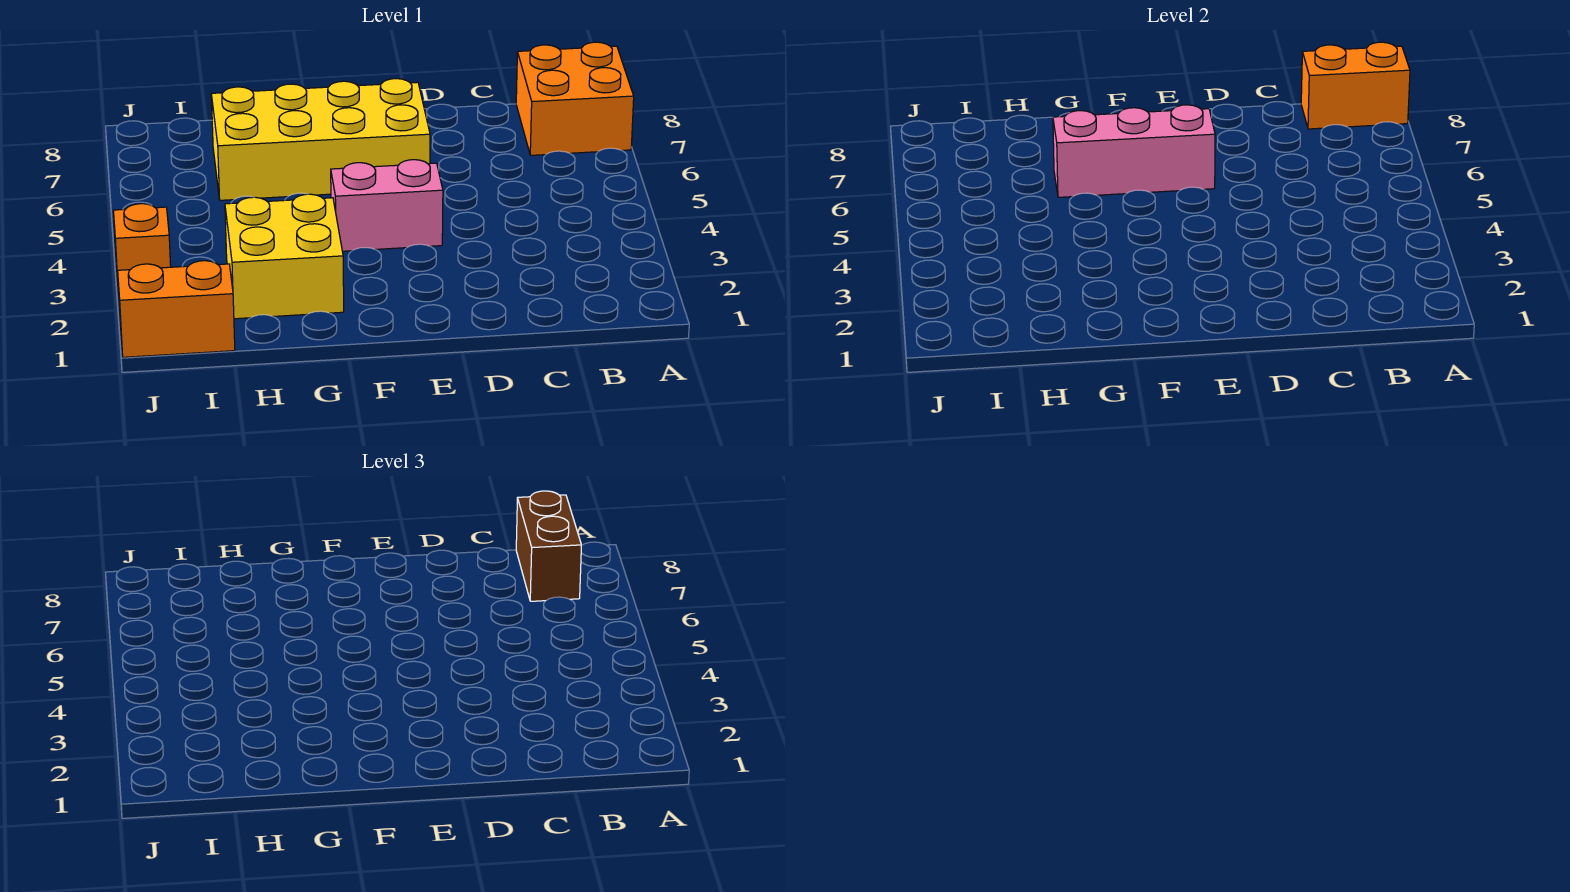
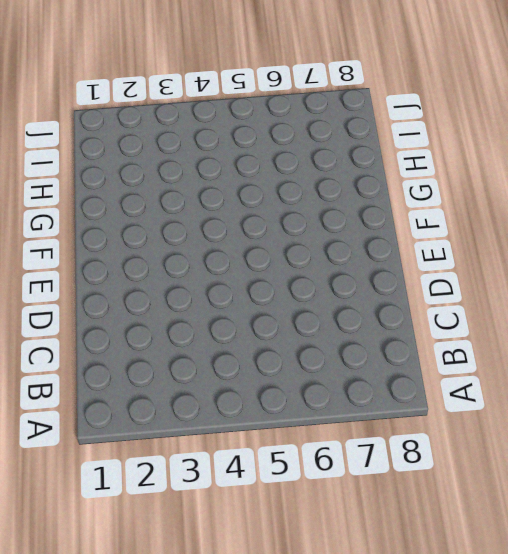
none -> orange brick A7:B8 level 1
none -> pink brick E4:F4 level 1

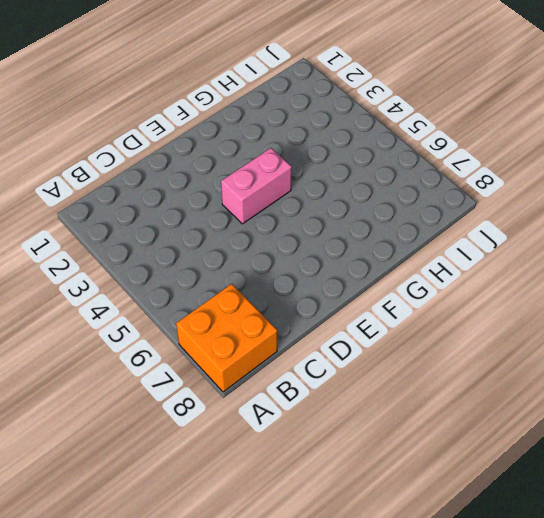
none -> yellow brick E6:H7 level 1
none -> yellow brick G2:H3 level 1

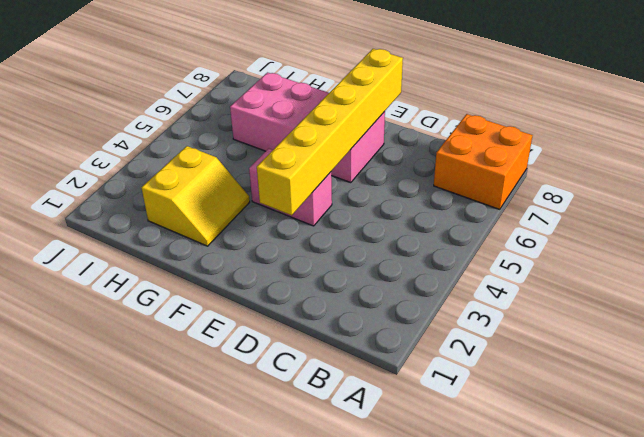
yellow brick E3:E8 level 2 -> pink brick E6:G6 level 2
pink brick E6:H7 level 1 -> yellow brick E6:H7 level 1
yellow slope G2:H3 level 1 top H -> yellow brick G2:H3 level 1
none -> orange brick I1:J1 level 1
none -> orange brick J3 level 1

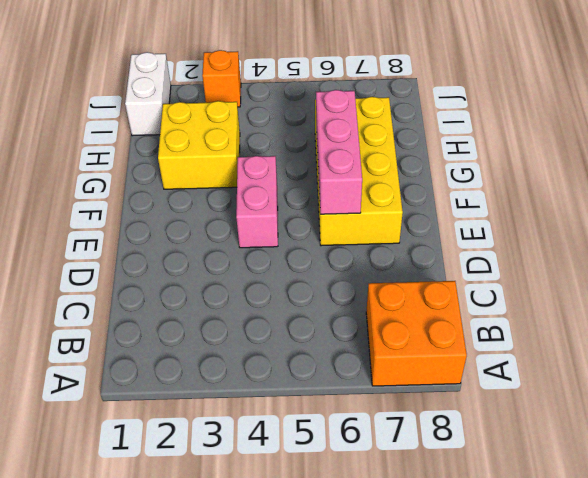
white brick I1:J1 level 1 -> orange brick I1:J1 level 1
none -> orange brick A8:B8 level 2
none -> brown brick B7:B8 level 3

